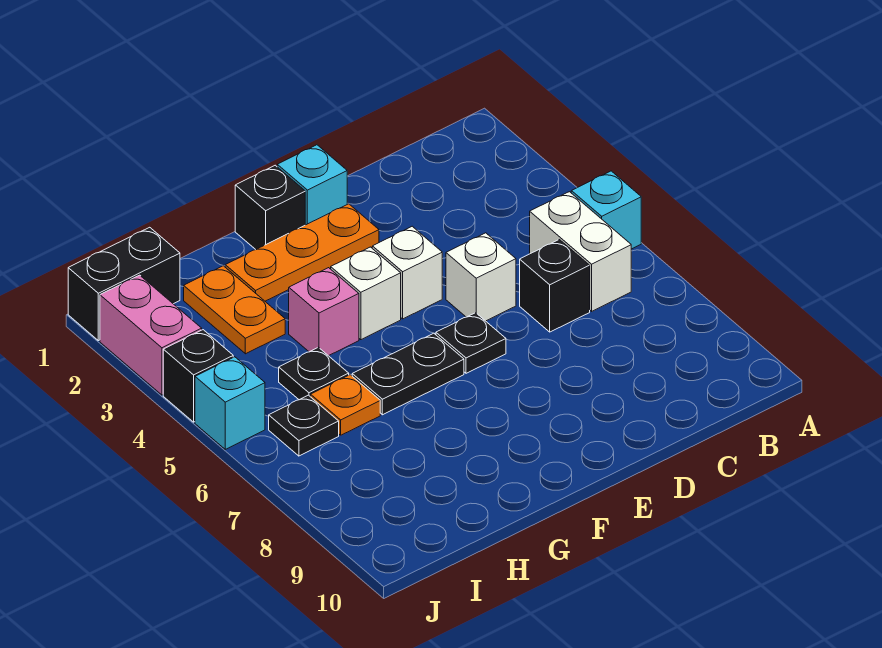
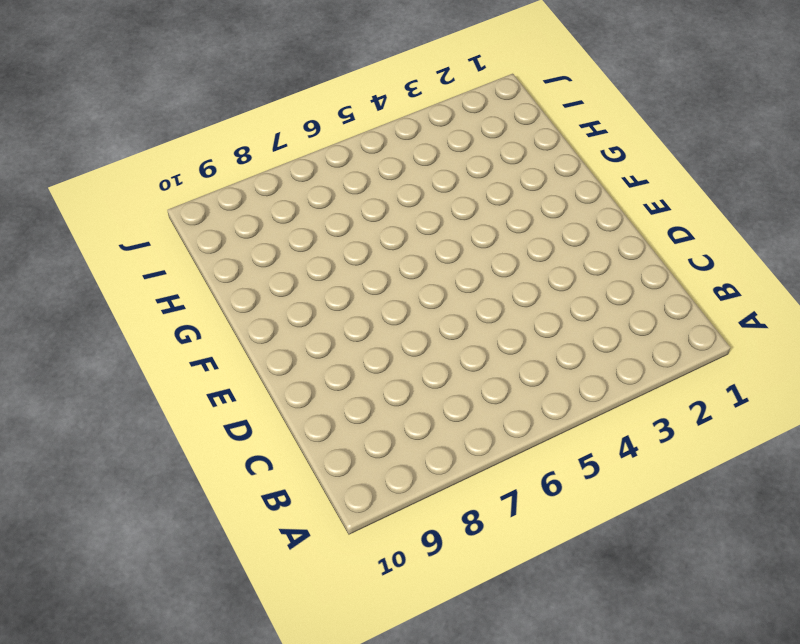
none -> cyan brick A5 level 1
none -> white brick B5:B6 level 1
none -> black brick C6 level 1

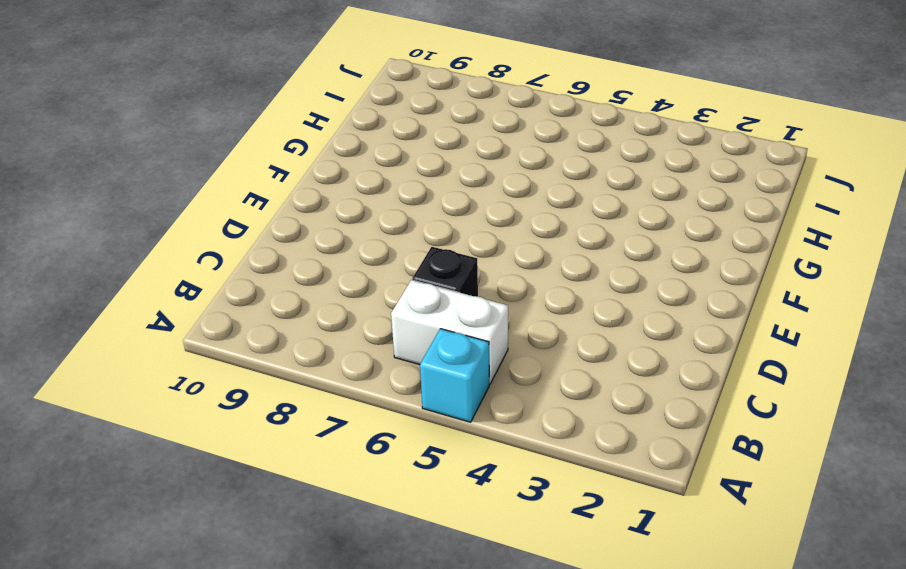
none -> white brick D5 level 1
none -> cyan brick E1 level 1
none -> orange plate E2:G2 level 1

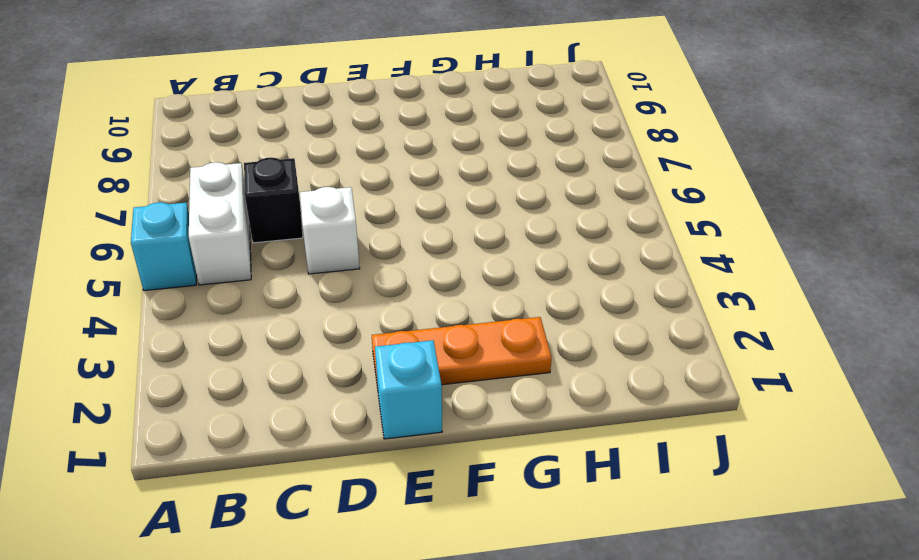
none -> white brick E4 level 1
none -> black plate E6 level 1
none -> black brick F1 level 1

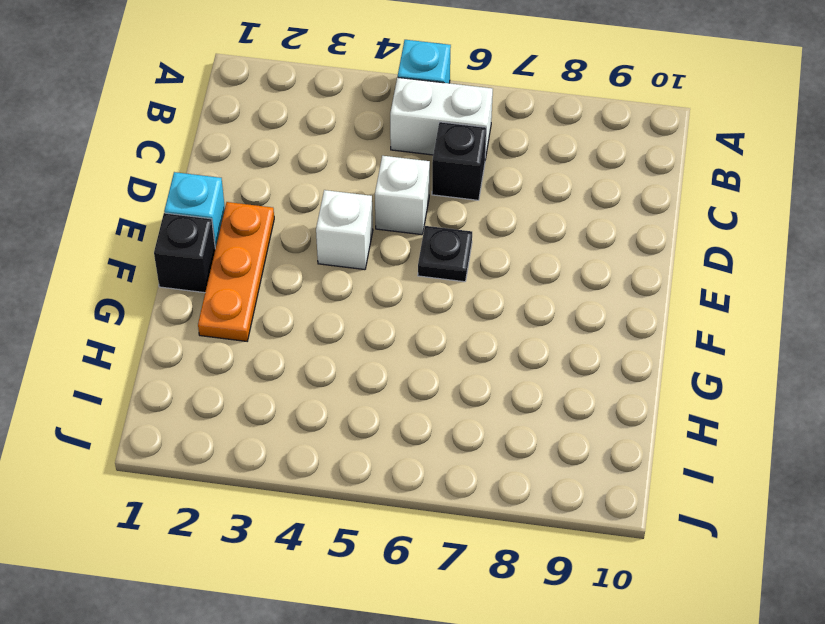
none -> white brick F4 level 1
none -> black plate F6:G6 level 1
none -> pink brick G4 level 1

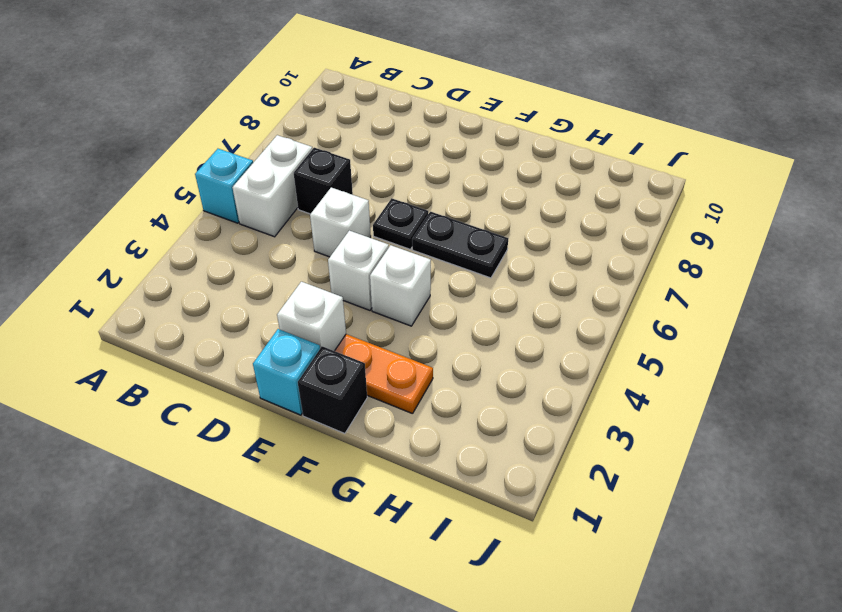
white brick E2 level 2 -> none
none -> pink brick G4 level 1
none -> orange plate H2:H3 level 1
none -> black plate H5 level 1

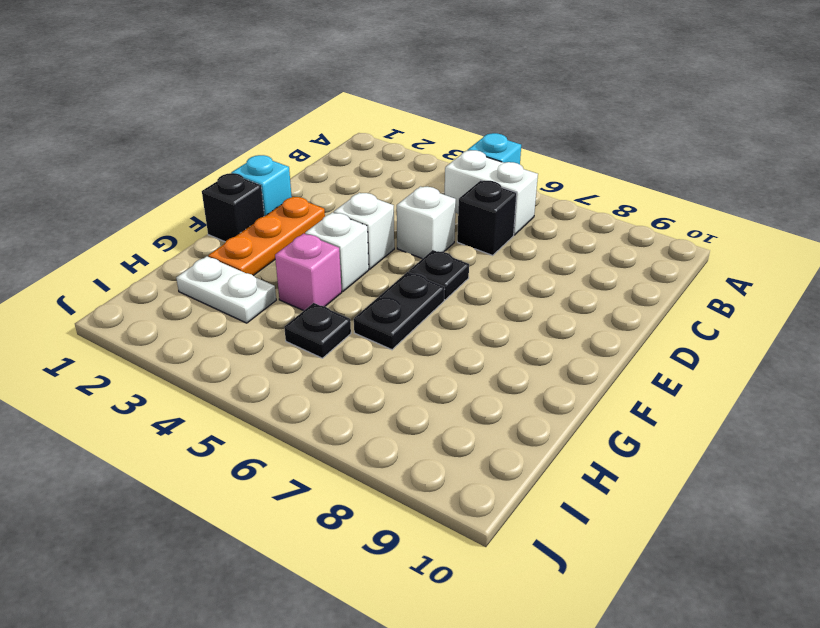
white plate H2:H3 level 1 -> orange plate H2:H3 level 1
none -> orange plate H6 level 1
none -> black brick I1:J1 level 1
none -> black plate I6 level 1

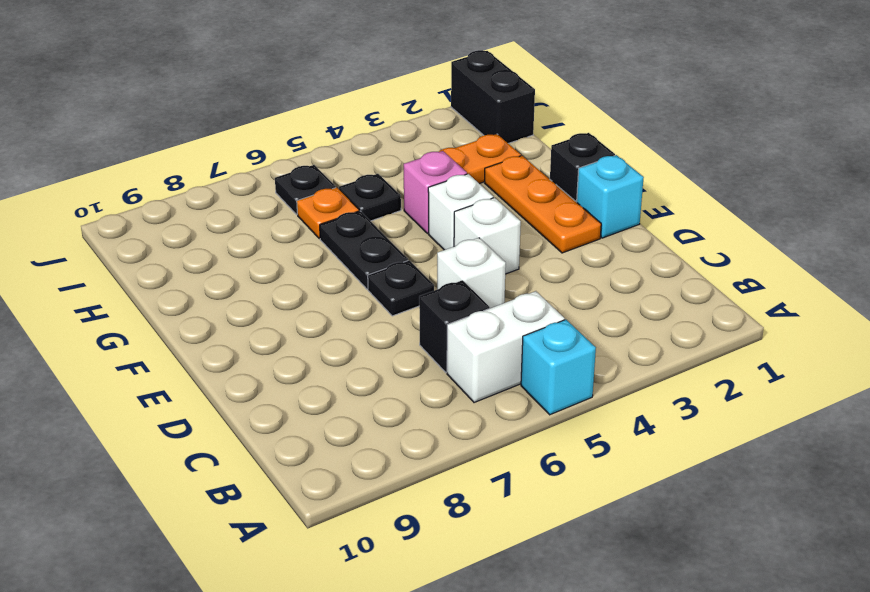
none -> pink brick J2:J3 level 1
none -> black brick J4 level 1
none -> cyan brick J5 level 1

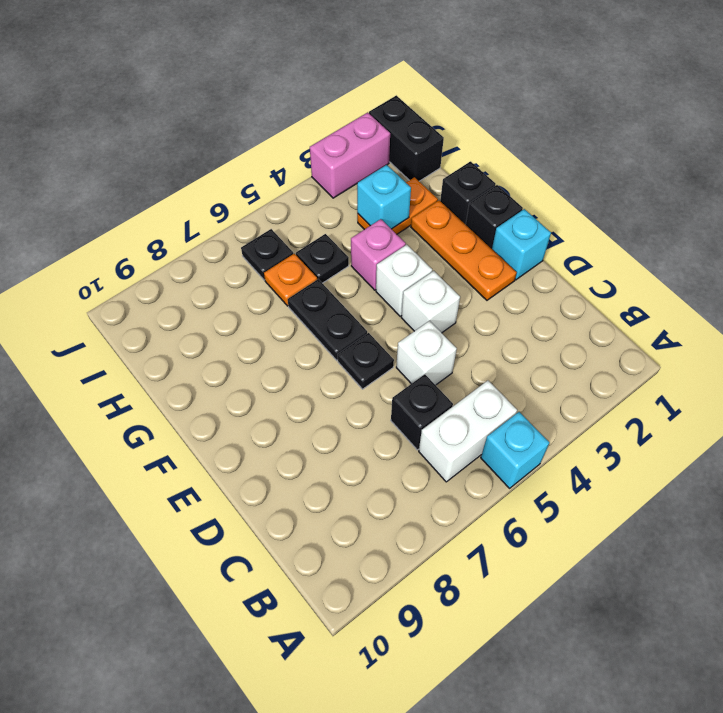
black brick G1 level 1 -> black brick J4 level 1
cyan brick H3 level 2 -> cyan brick J5 level 1

